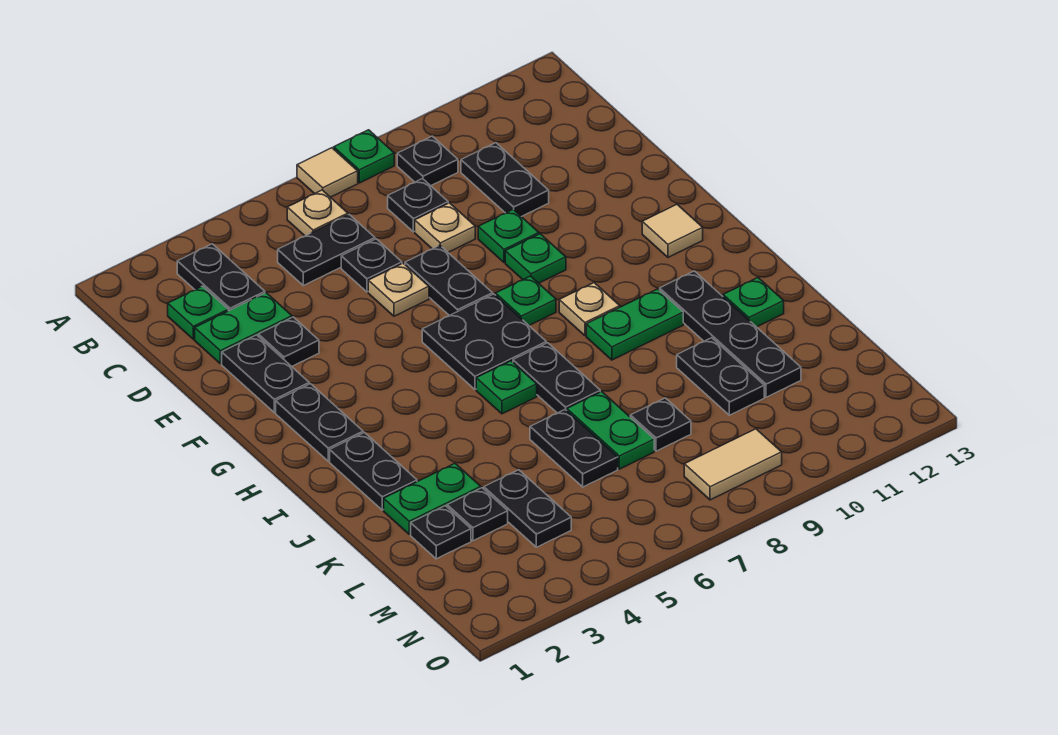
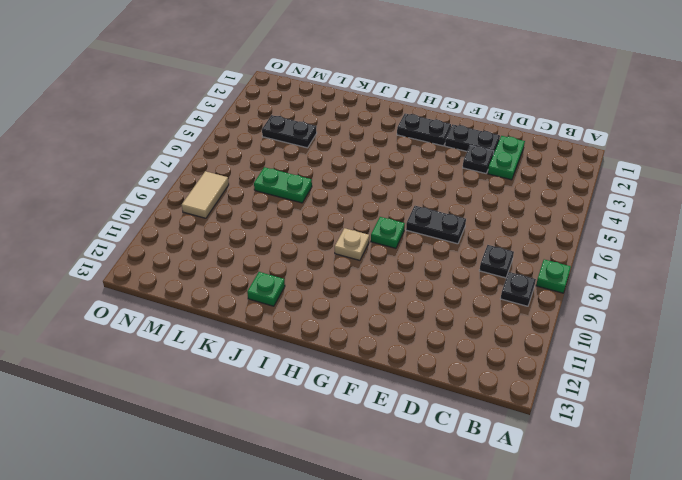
none -> tan tile A7 level 1
none -> black plate B3:C3 level 1
none -> tan plate B6 level 1
none -> green plate C2 level 1

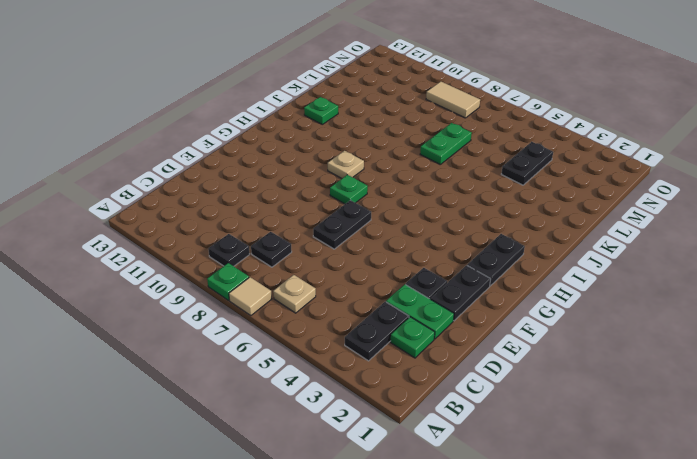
none -> black plate C5:C6 level 1
none -> black plate C10:D10 level 1
none -> black plate D6 level 1
none -> tan plate D8 level 1

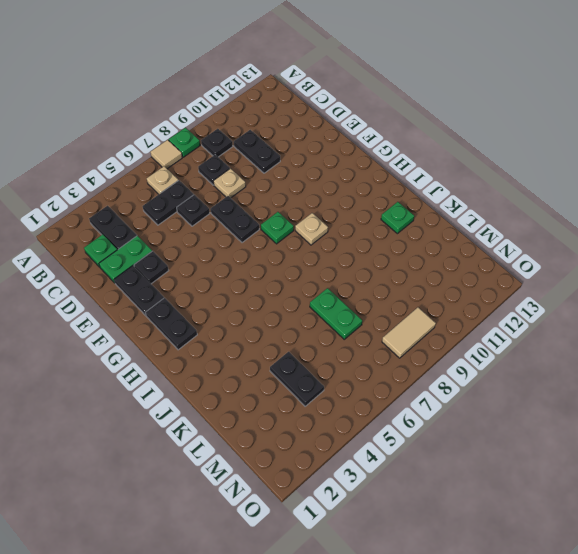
none -> tan plate E6 level 1
none -> green plate E9 level 1
none -> green plate F9 level 1
none -> black plate G6:H7 level 1

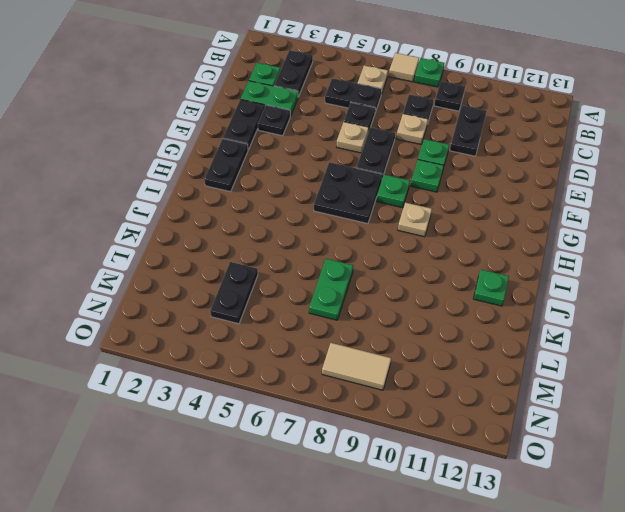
none -> tan tile G12 level 1
none -> black plate I2:J2 level 1
none -> green plate I6 level 1
none -> black plate I7:J7 level 1

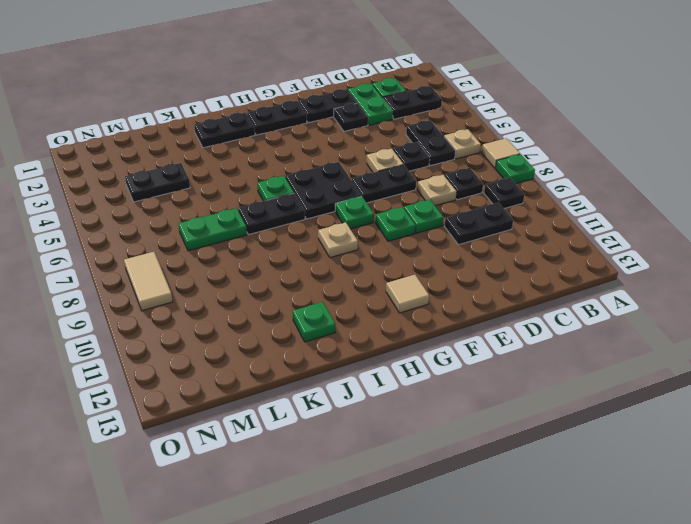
none -> green plate I9:I10 level 1
none -> black plate I11:L11 level 1
none -> green plate K2:K3 level 1
none -> black plate K6:L6 level 1

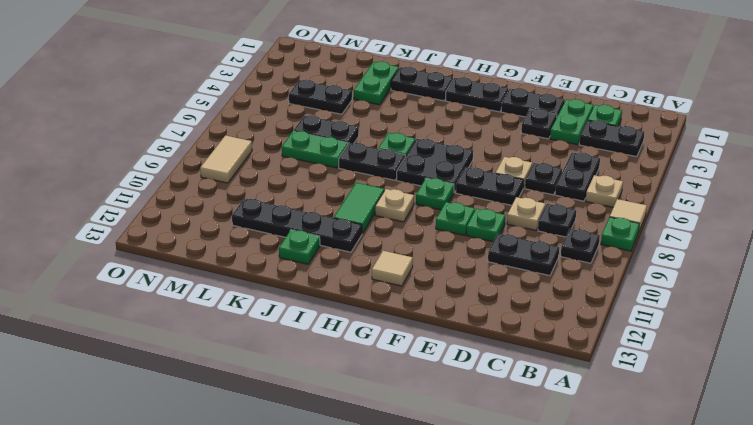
green tile I9:I10 level 1 -> green plate I9:I10 level 1
none -> black plate K10:L10 level 1
none -> black plate L2 level 1
none -> black plate L3 level 1
none -> black plate L8 level 1

